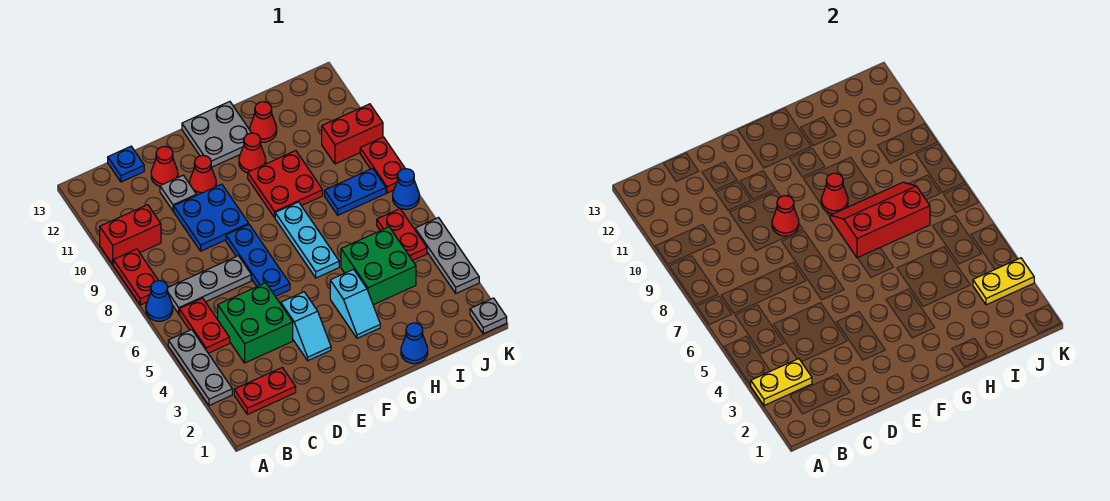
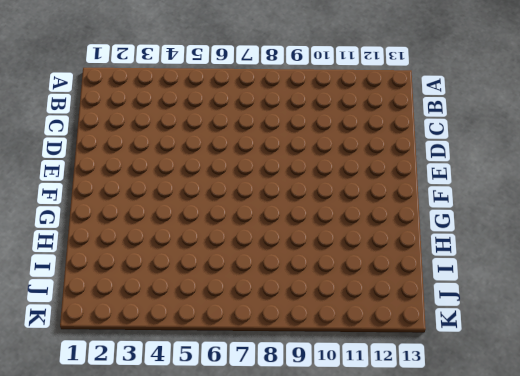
none -> grey plate A3:A5 level 1
none -> blue cone A7 level 1
none -> red plate A8:A9 level 1
none -> red brick A10:B10 level 1

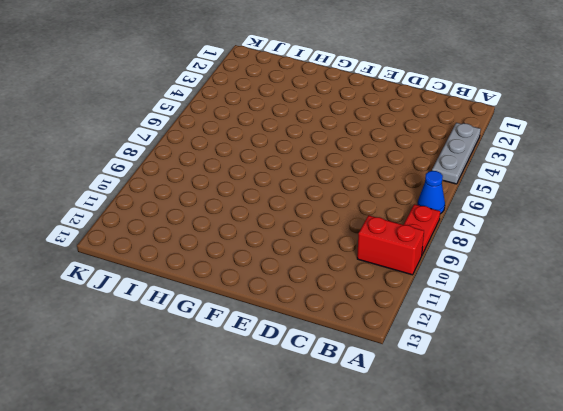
none -> red plate B2:C2 level 1
none -> red plate B5:B6 level 1
none -> grey plate B7:D7 level 1
none -> green brick C4:D5 level 1

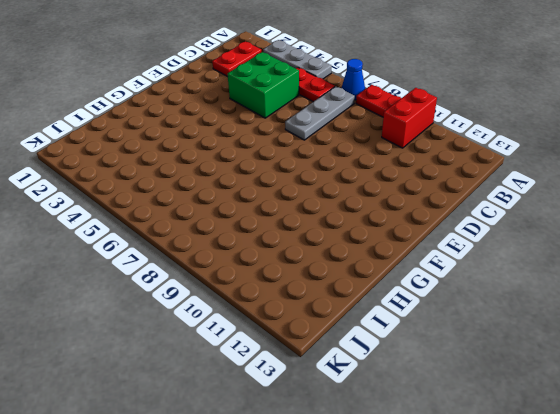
none -> blue plate C13 level 1
none -> blue plate D9:E10 level 1
none -> grey plate D11 level 1
none -> red cone D12 level 1

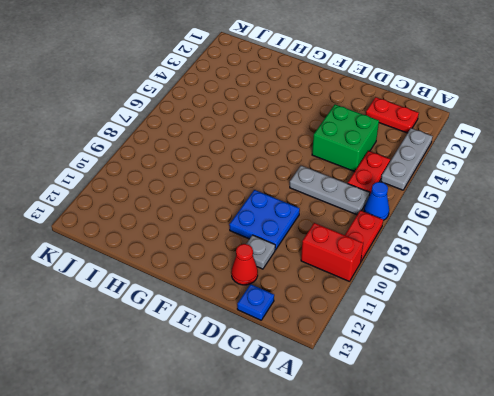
none -> cyan slope E3:E4 level 1 top 4
none -> blue plate E6:E8 level 1
none -> red cone E11 level 1
none -> grey plate F12:G13 level 1

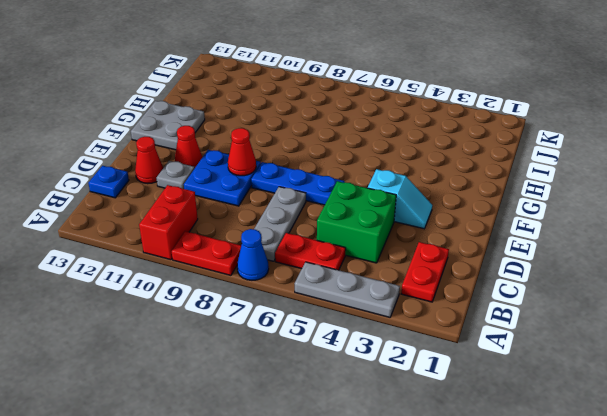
none -> cyan slope G3:G4 level 1 top 4
none -> cyan plate G6:G8 level 1
none -> red plate G9:H10 level 1
none -> red cone G11 level 1

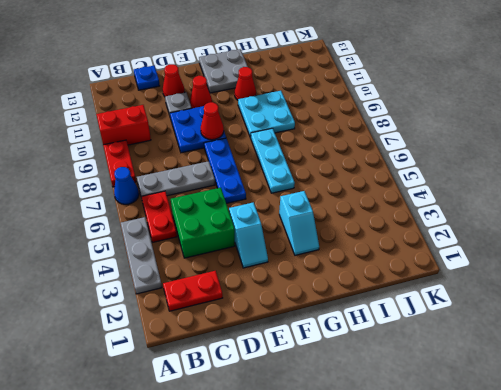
cyan plate G9:H10 level 1 -> red plate G9:H10 level 1
none -> blue cone H1 level 1
none -> green brick H4:I5 level 1
none -> red cone H12 level 1
none -> blue plate I8:J8 level 1

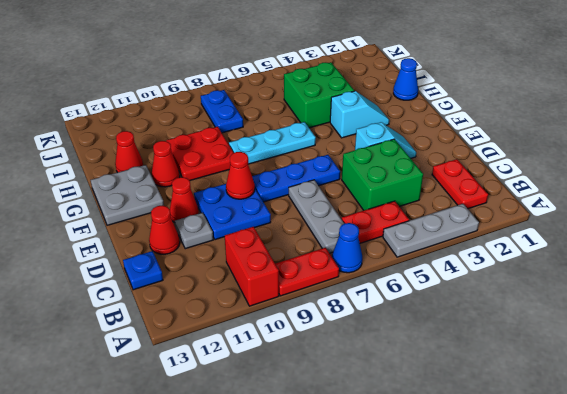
none -> red plate J5:J6 level 1
none -> red brick J10:K10 level 1
none -> grey plate K1 level 1
none -> grey plate K3:K5 level 1

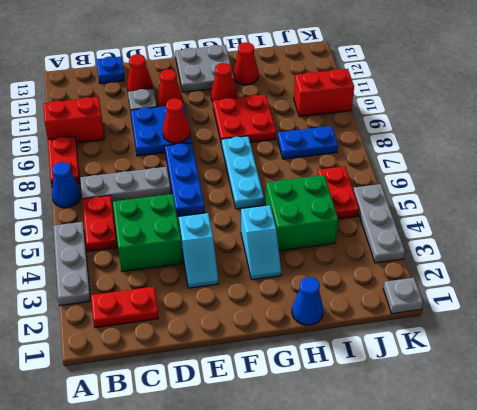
none -> blue cone K7 level 1
none -> red plate K8:K9 level 1
none -> yellow plate A3:B3 level 2
none -> red slope G7:I8 level 2 top 7

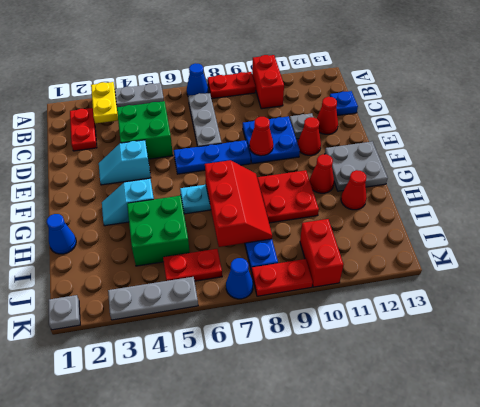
none -> red plate B5:B6 level 1
none -> red cone G9 level 2
none -> yellow plate J3:K3 level 2

